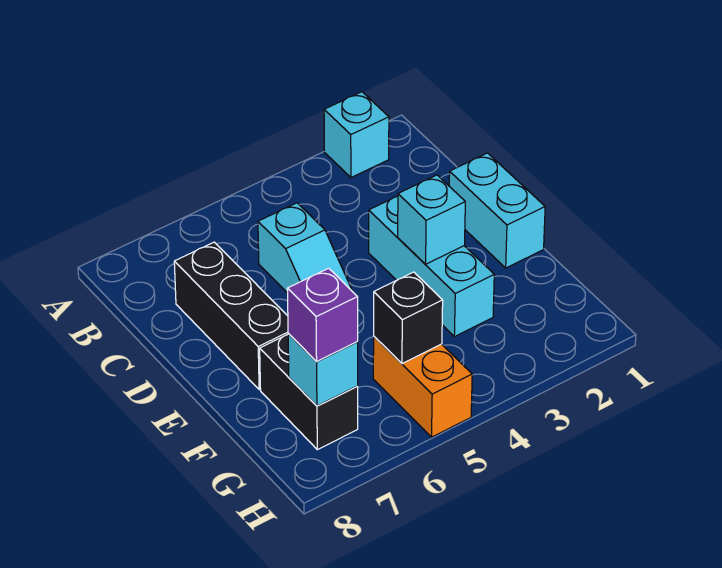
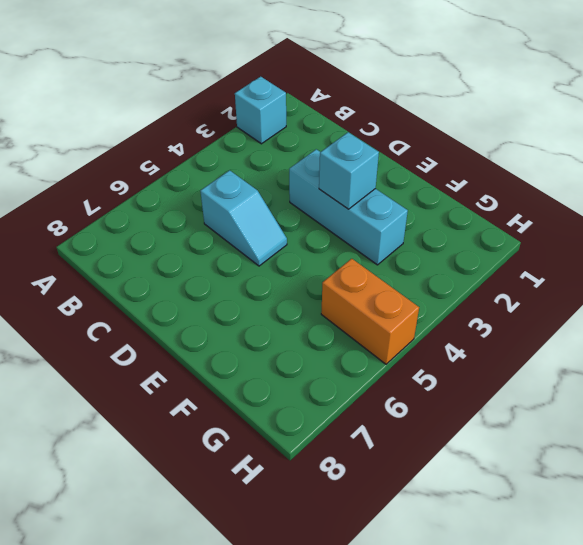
none -> black brick C7:E7 level 1
none -> cyan brick D1:E1 level 1

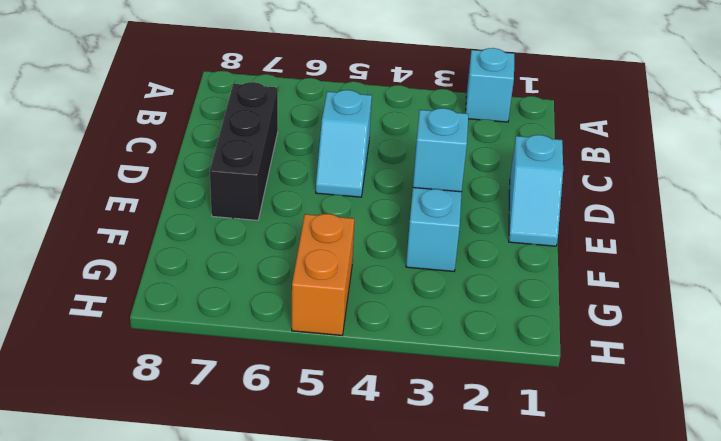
cyan slope D1:E1 level 1 top D -> cyan brick D1:E1 level 1
none -> black brick F7:G7 level 1
none -> black brick G5 level 2

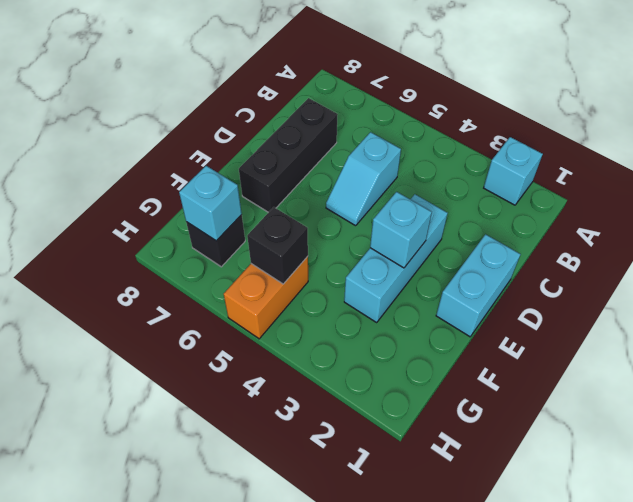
black brick G7 level 1 -> black brick F7:G7 level 1
none -> purple brick G7 level 3

